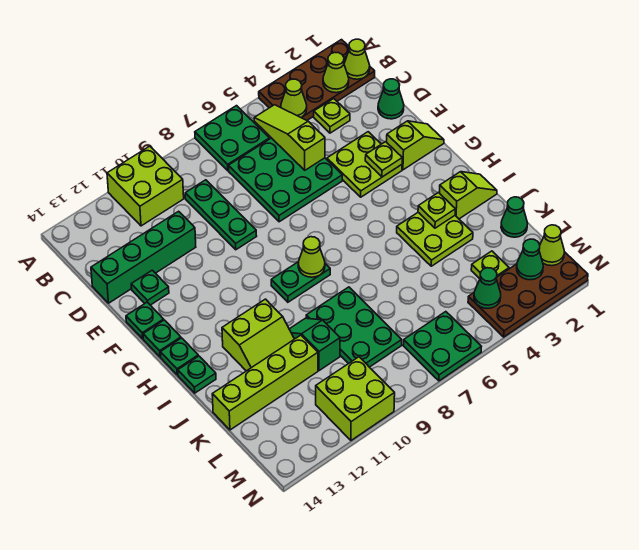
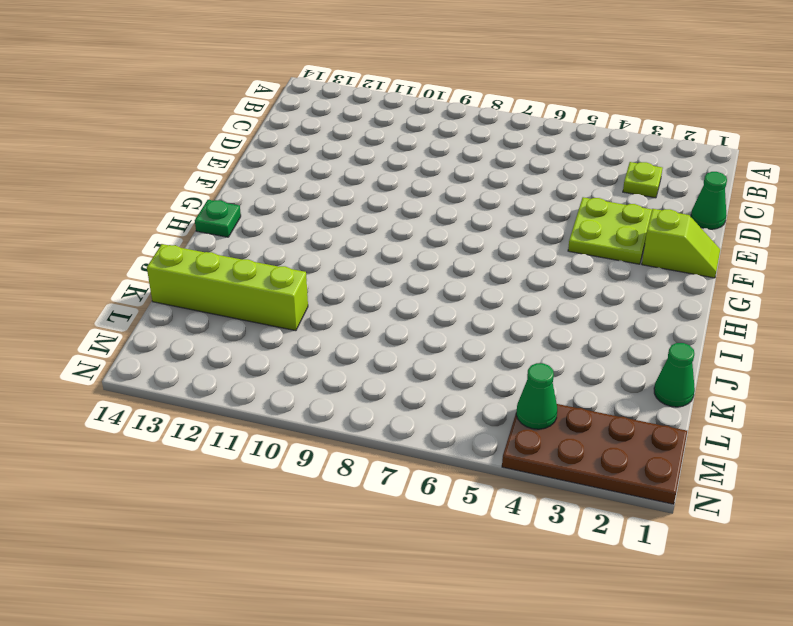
none -> brown plate A1:B4 level 1
none -> green plate A6:B7 level 1
none -> lime brick A10:B11 level 1
none -> green plate C5:E7 level 1

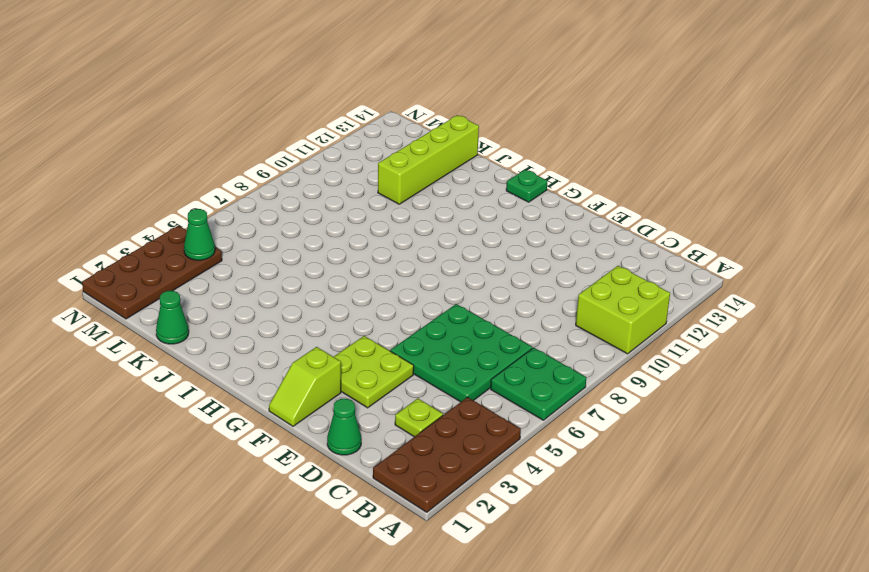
none -> green plate C9:E9 level 1
none -> green brick D11:D14 level 1
none -> green plate E13 level 1
none -> green plate F14 level 1

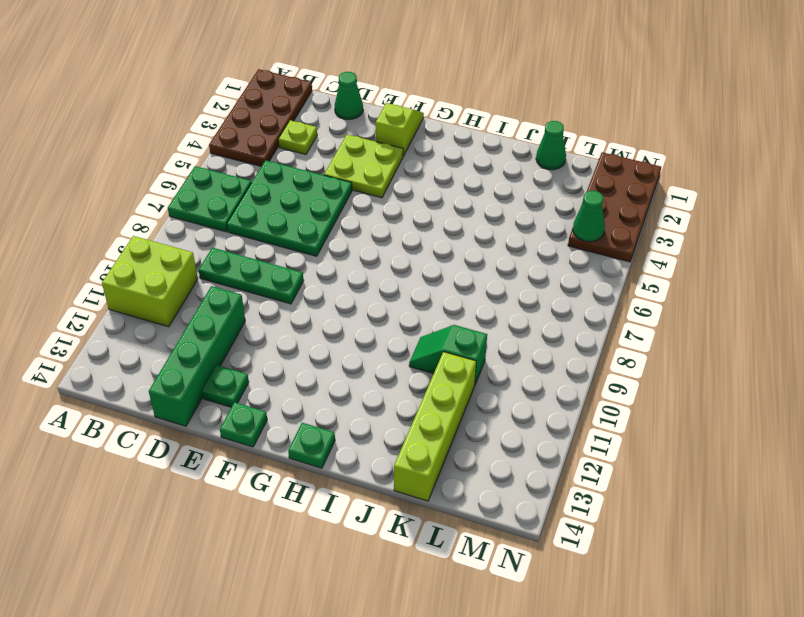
none -> green plate G14 level 1
none -> green plate H8:H9 level 1
none -> lime slope I1:I2 level 1 top 2
none -> lime plate I3:J4 level 1

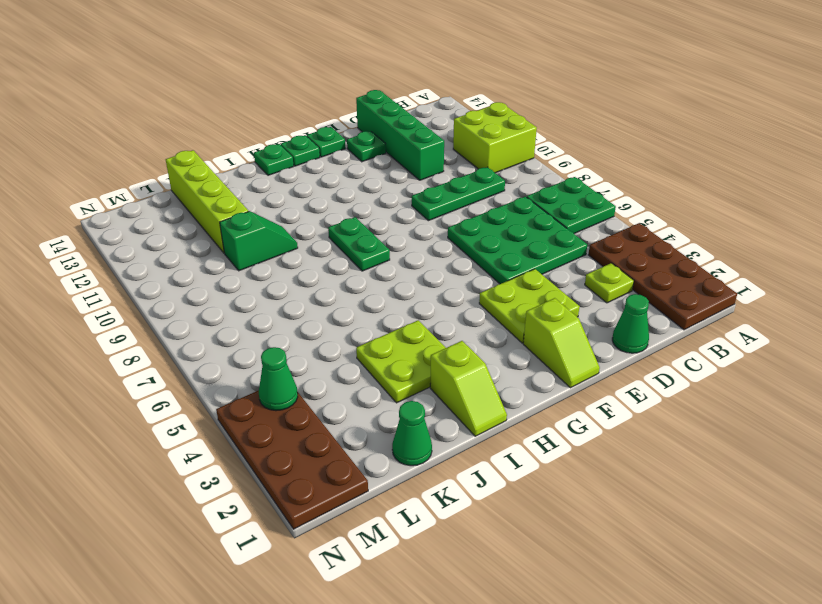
none -> lime slope I11:J12 level 1 top I
none -> green plate I14 level 1
none -> green plate J8:L9 level 1
none -> lime plate L3 level 1

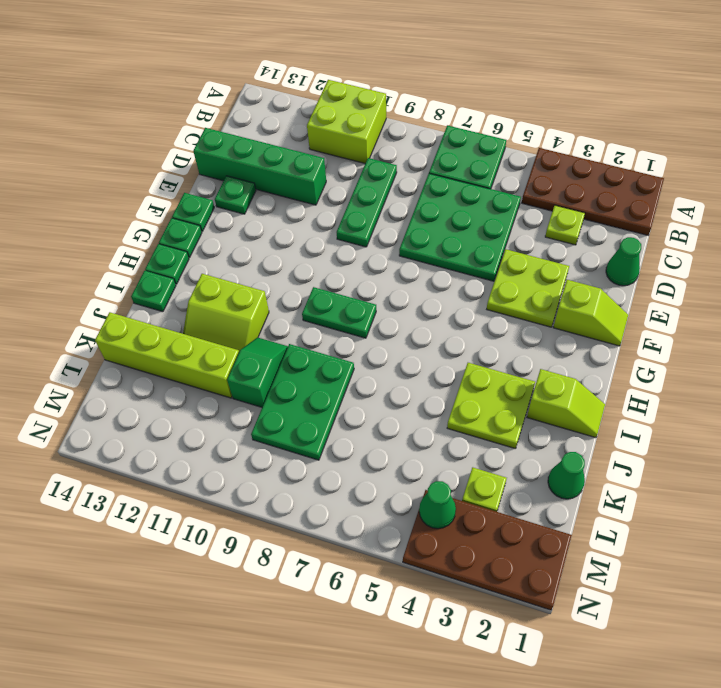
none -> green plate M6:N7 level 1
none -> lime brick M10:N11 level 1
none -> lime cone B1 level 2
none -> lime cone B2 level 2

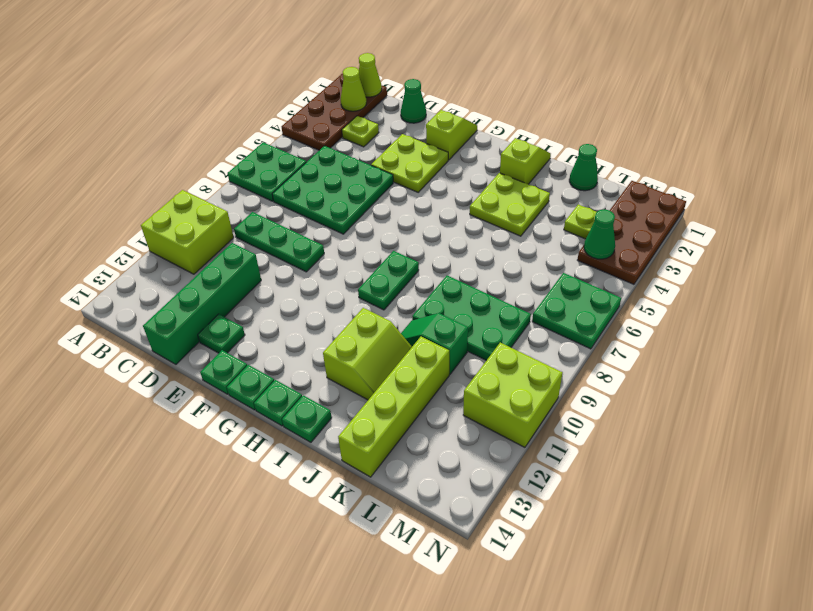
none -> lime cone B4 level 2
none -> lime slope B5:D5 level 2 top D
none -> lime plate F3 level 2
none -> lime cone H8 level 2

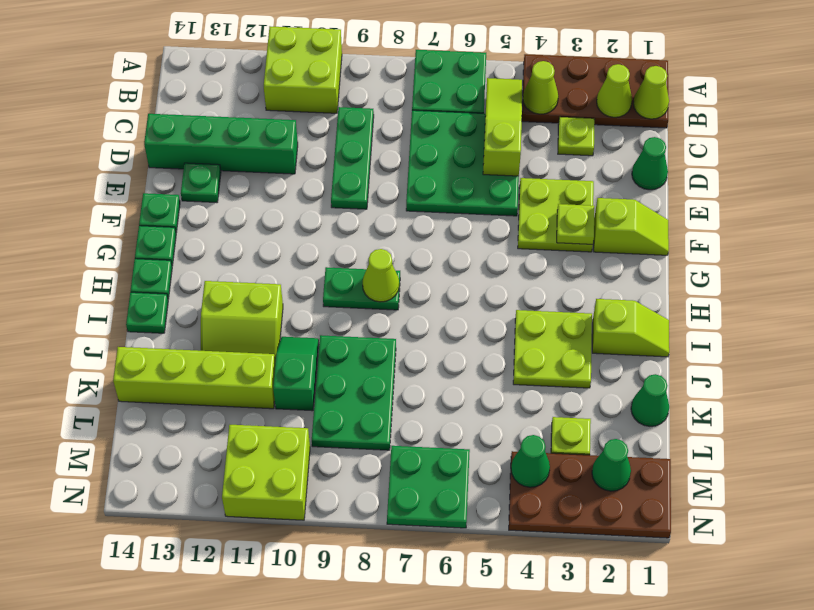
none -> lime plate I3 level 2
none -> lime cone M1 level 2

